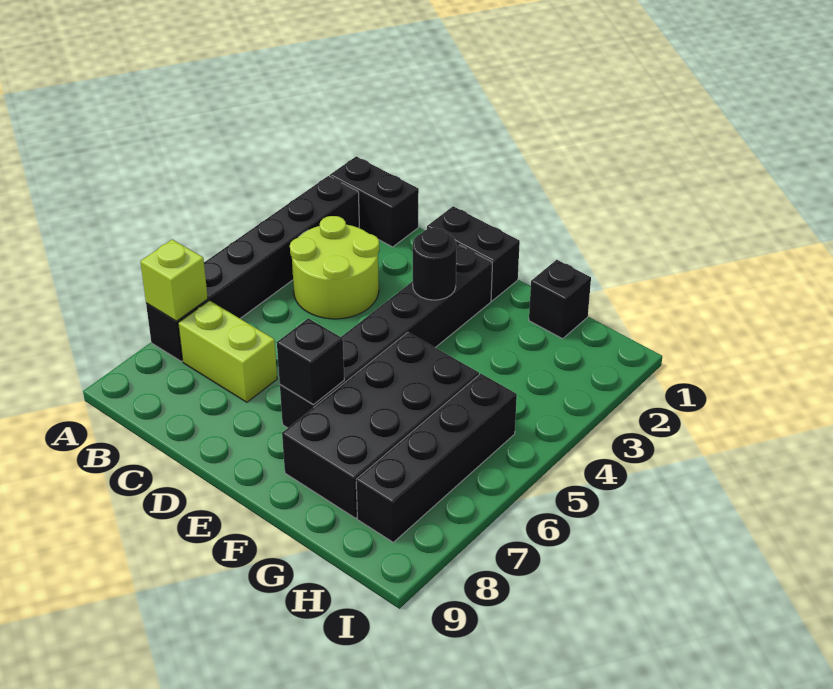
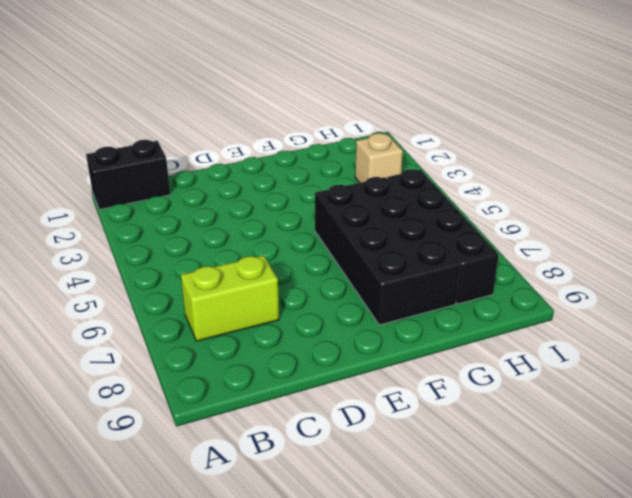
tan brick H3 level 1 -> none
none -> black brick A2:A7 level 1
none -> lime round brick B3:C4 level 1
none -> black brick D1:E1 level 1

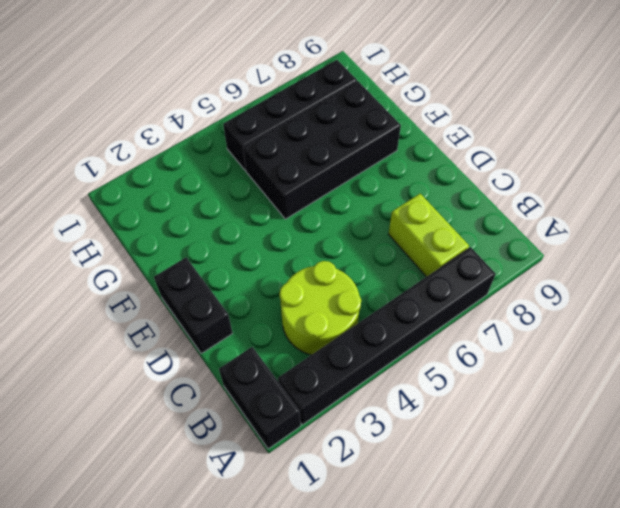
none -> black brick E2:E7 level 1
none -> black brick G1 level 1
none -> lime brick A7 level 2

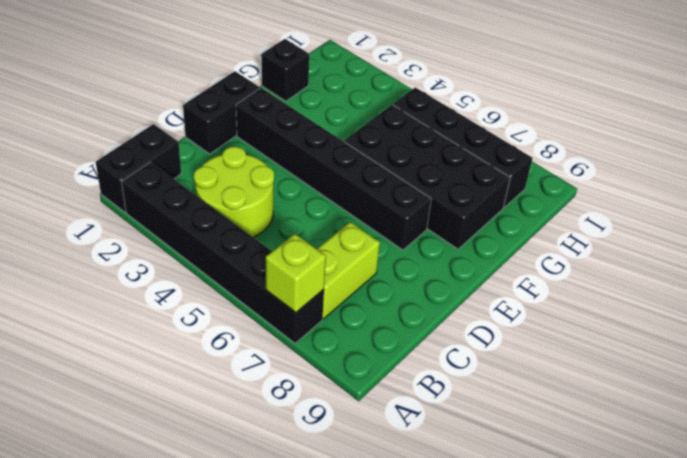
none -> black round brick E3 level 2
none -> black brick E7 level 2

